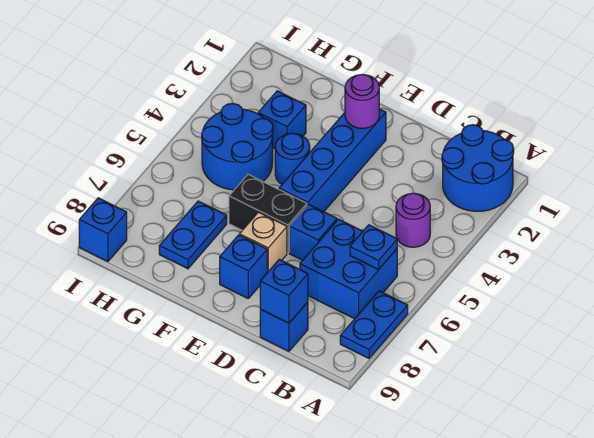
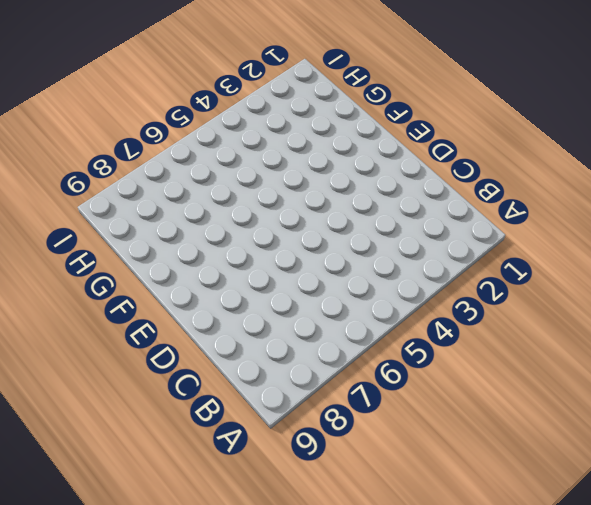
none -> blue round brick A1:B2 level 1
none -> blue plate A7:A8 level 1
none -> purple round brick B4 level 1

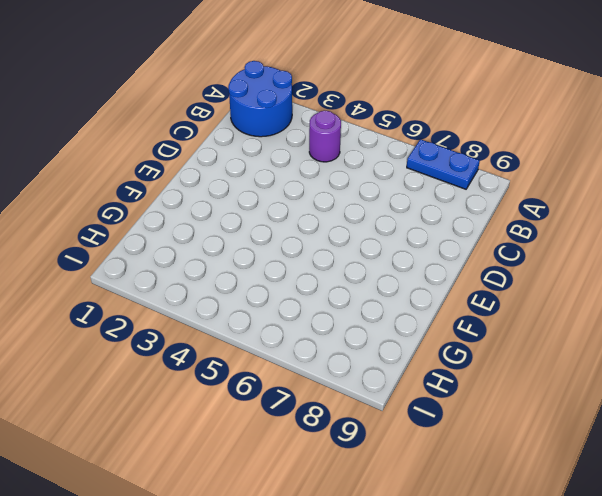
none -> blue brick B6:C7 level 1
none -> blue brick C9 level 1
none -> blue brick D6 level 1

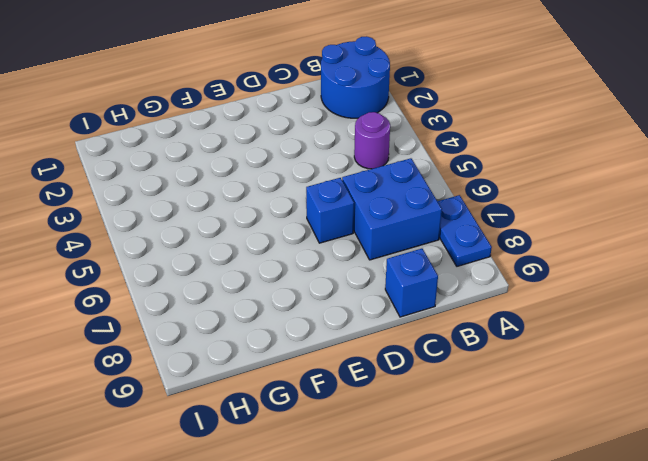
none -> blue brick E2:E5 level 1
none -> black brick E6:F6 level 1
none -> tan brick E7 level 1

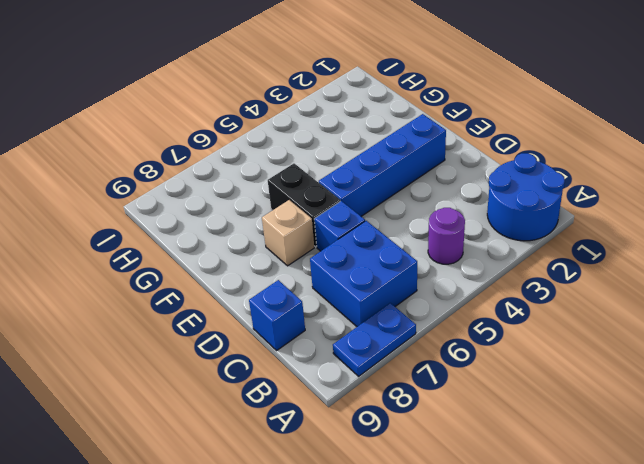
none -> blue brick E8 level 1
none -> blue round brick F4 level 1
none -> blue brick G3 level 1

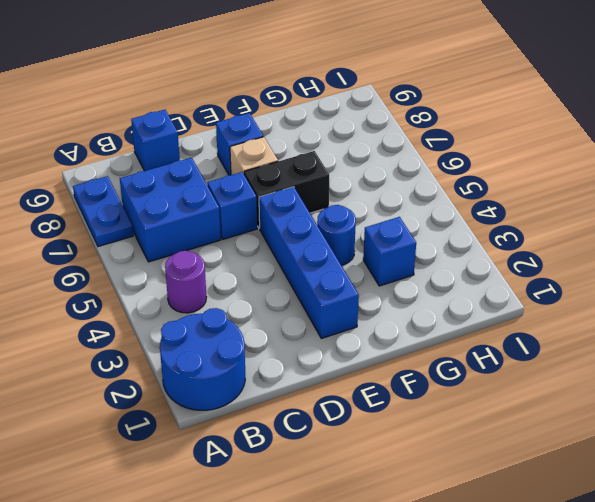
none -> blue round brick G4:H5 level 1
none -> blue plate G7:G8 level 1
none -> blue brick I9 level 1

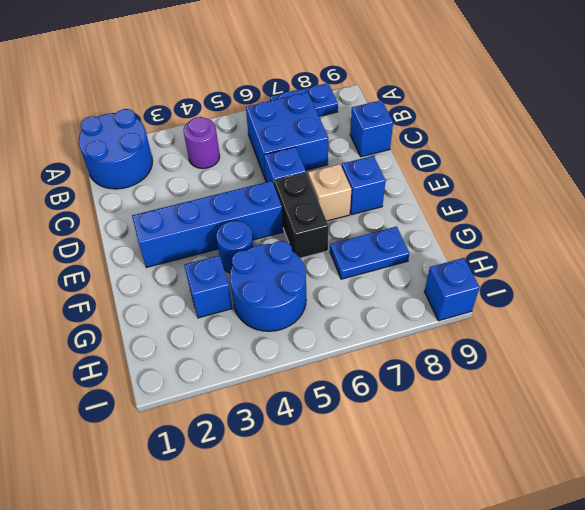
none -> blue plate B6 level 2
none -> blue brick C9 level 2
none -> purple round brick E2 level 2

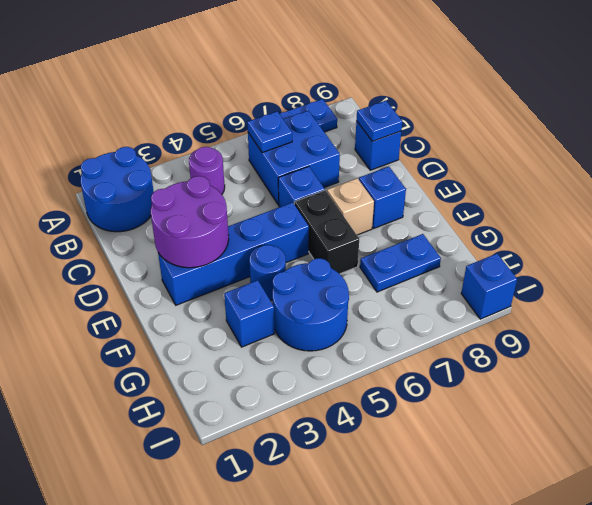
blue plate C9 level 2 -> blue brick C9 level 2
purple round brick D2:E3 level 2 -> purple round brick E2 level 2

